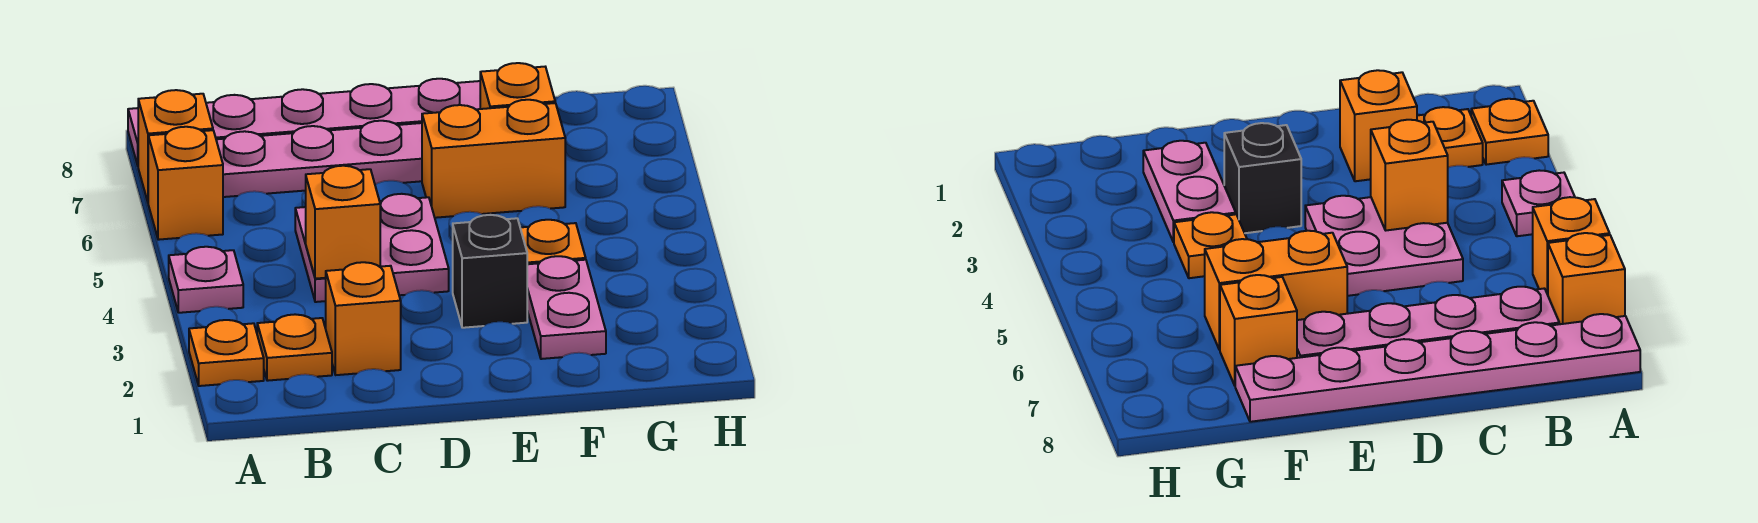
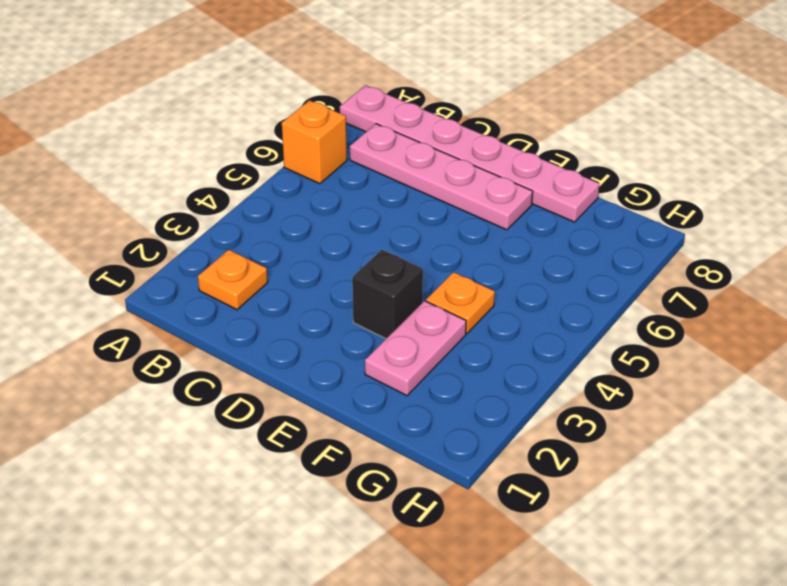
none -> orange plate A2 level 1
none -> pink plate A4 level 1
none -> orange brick A7 level 1

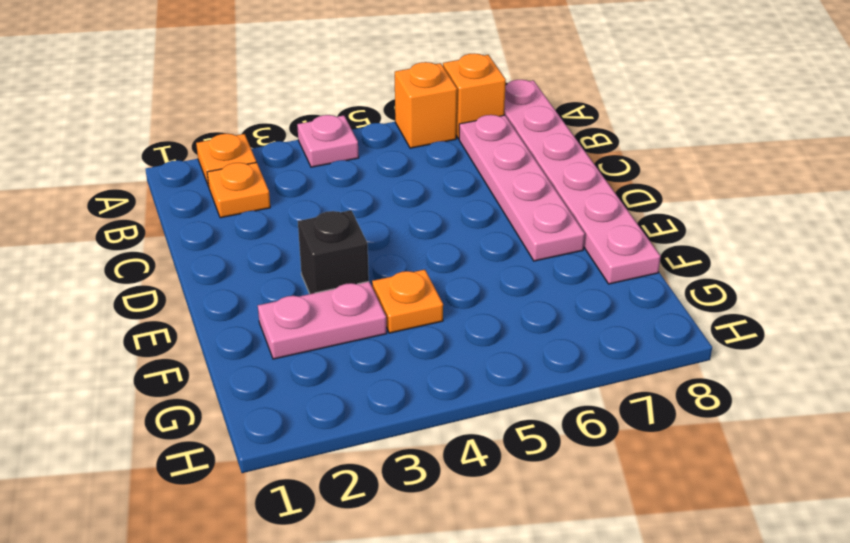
none -> orange brick C2 level 1
none -> pink plate C4:D5 level 1
none -> orange brick E6:F6 level 1

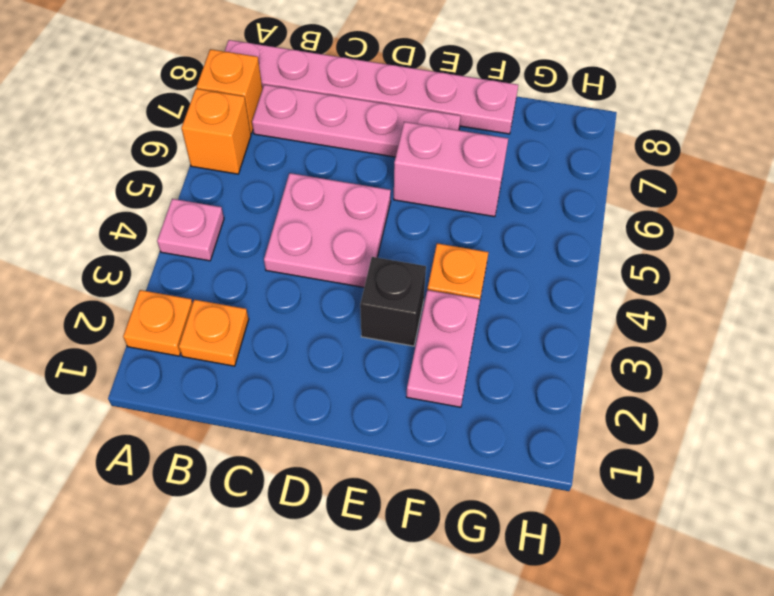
pink brick E6:F6 level 1 -> orange brick E6:F6 level 1
none -> orange brick C2 level 1
none -> orange brick F7 level 1
none -> orange brick C4 level 2

